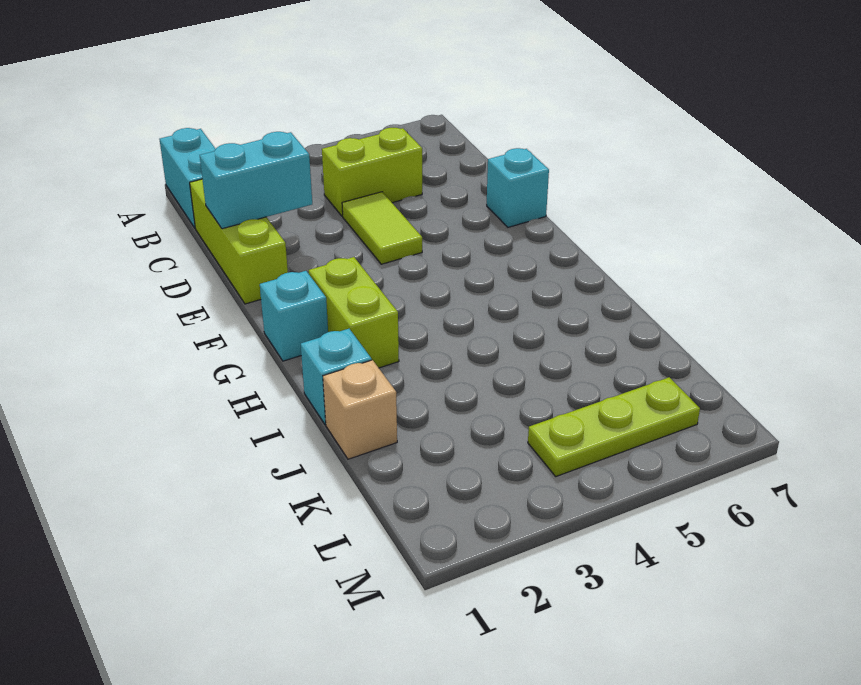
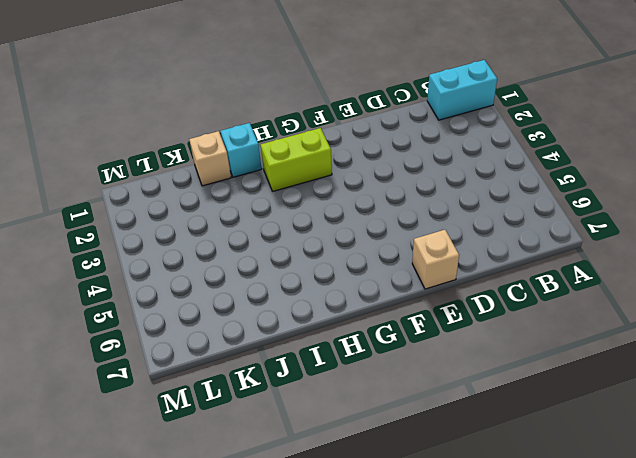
tan brick E7 level 1 -> cyan brick E7 level 1
none -> lime brick C1:E1 level 1
none -> lime brick C4:C5 level 1

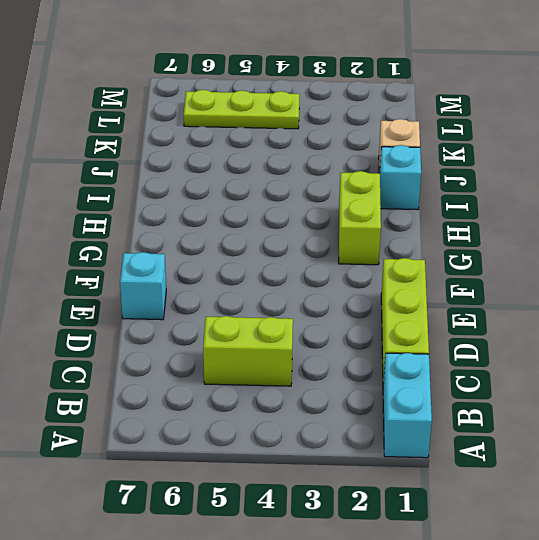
none -> lime tile D4:E4 level 1
none -> cyan brick G1 level 1

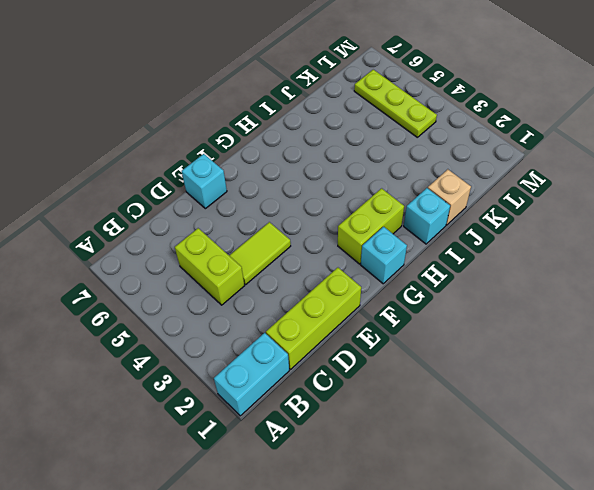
none -> cyan brick D1:D2 level 2

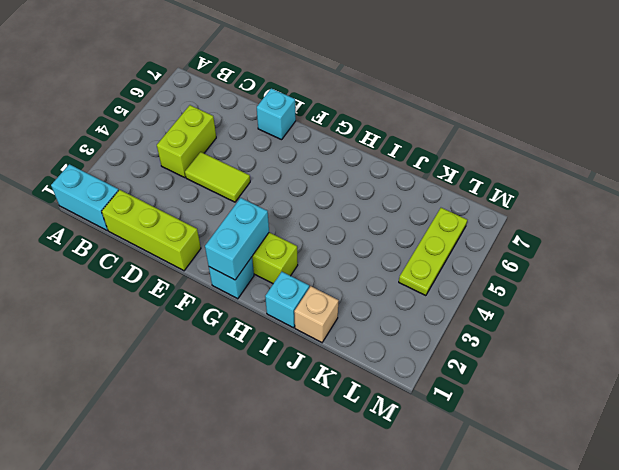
cyan brick G1:G2 level 2 -> cyan brick D1:D2 level 2

